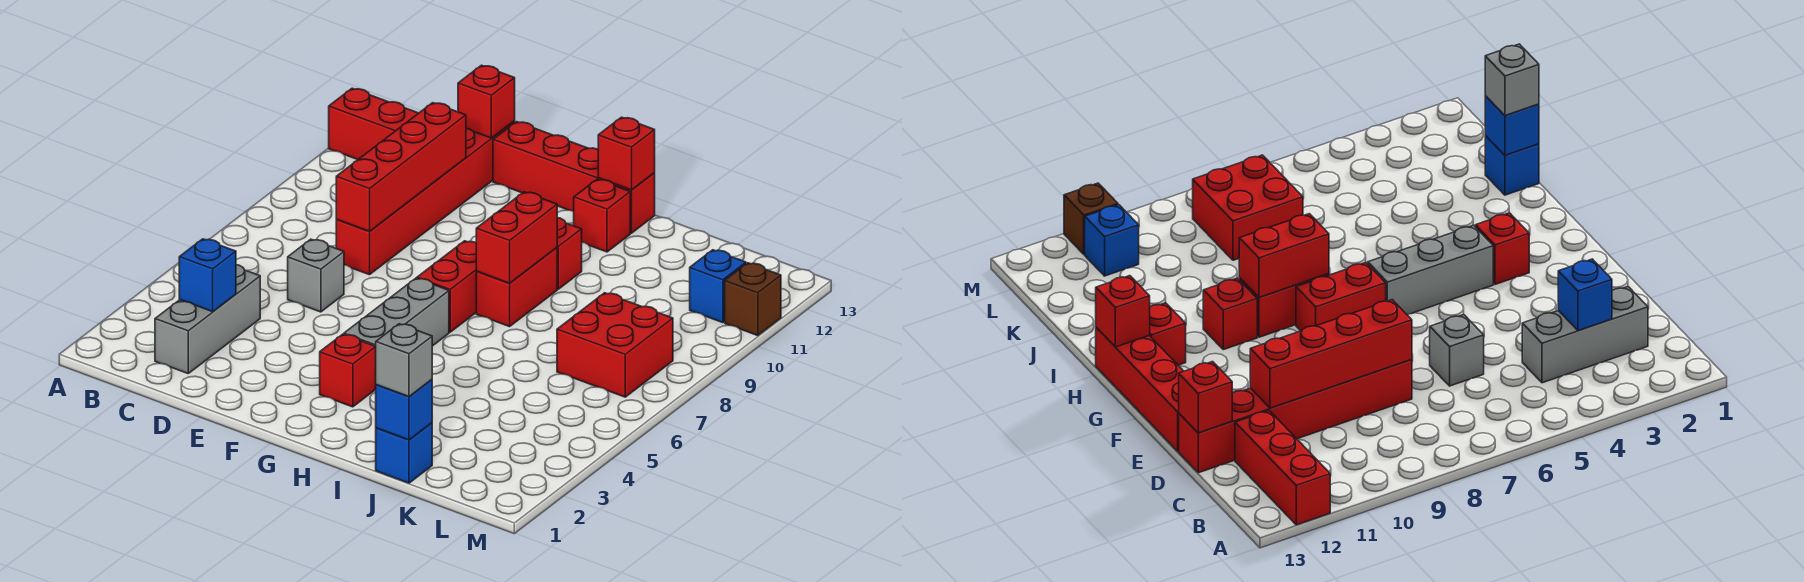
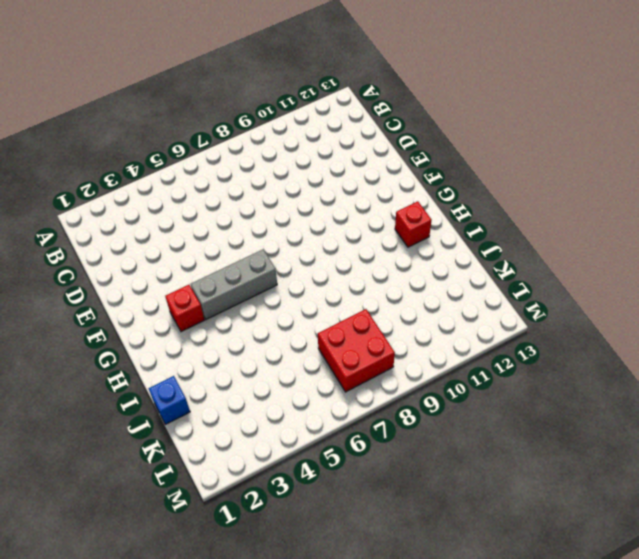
none -> red brick A12:C12 level 1
none -> grey brick C2:C4 level 1
none -> grey brick D6 level 1

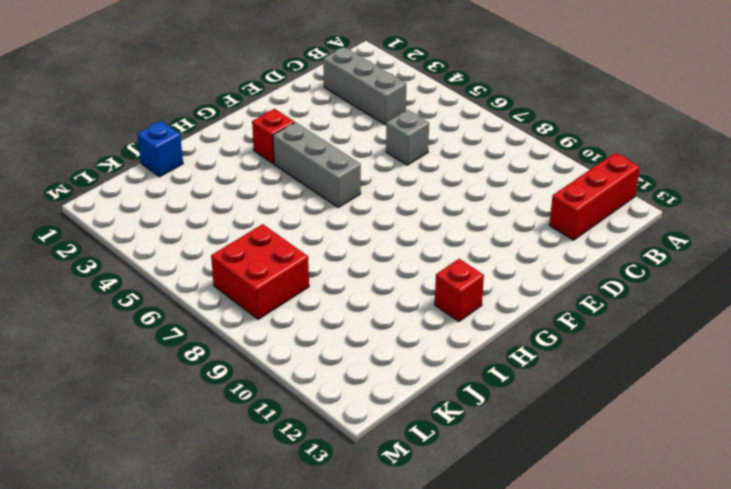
none -> red brick D8:D13 level 1
none -> red brick E13:H13 level 1
none -> red brick G7:G8 level 1

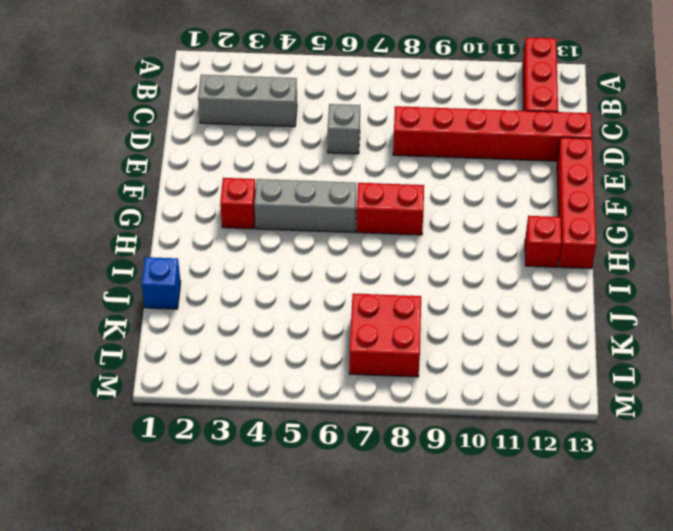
none -> red brick H8:H9 level 1
none -> red brick H10 level 1
none -> blue brick L11 level 1

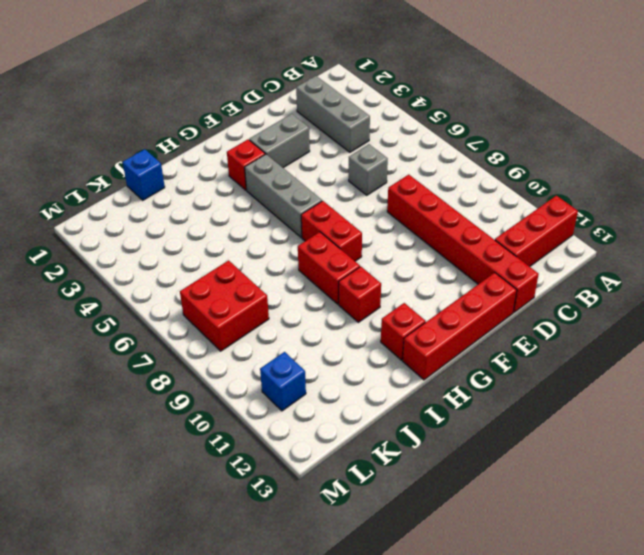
grey brick E3:F3 level 1 -> none
none -> brown brick M11 level 1
none -> blue brick C3 level 2
none -> red brick D8:D11 level 2

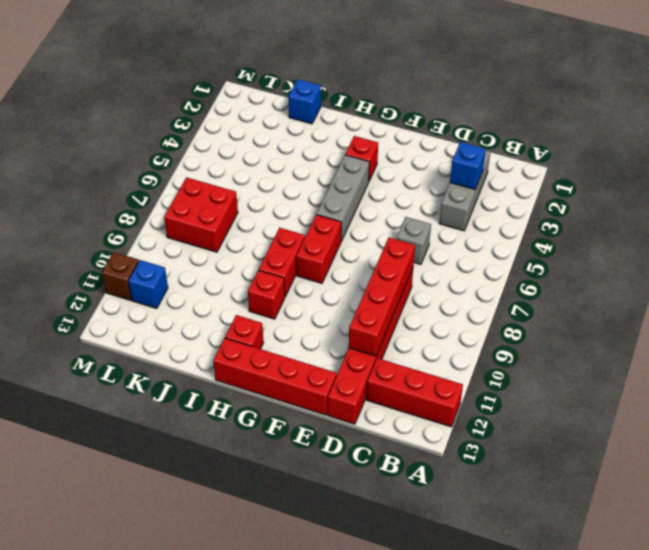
none -> red brick D13 level 2
none -> red brick H8:H9 level 2
none -> red brick H13 level 2

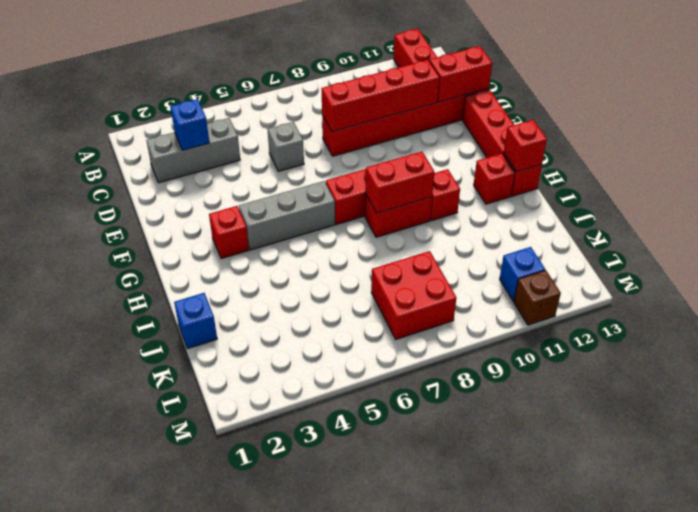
red brick D12:D13 level 2 -> red brick D13 level 2
none -> blue brick J1 level 2
none -> grey brick J1 level 3

